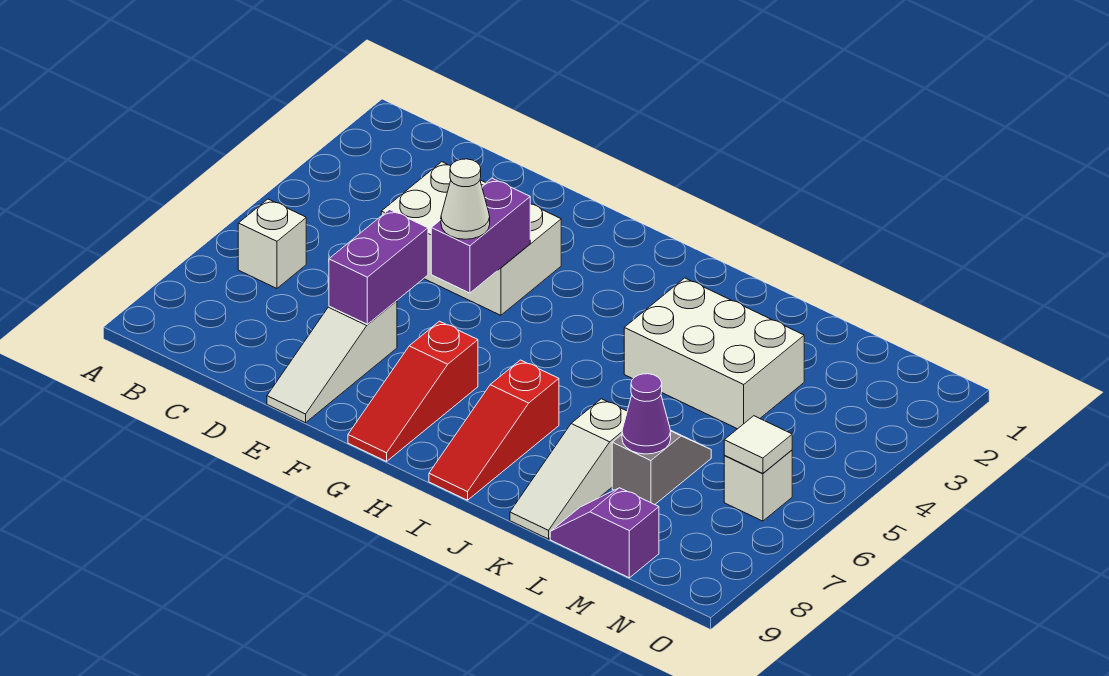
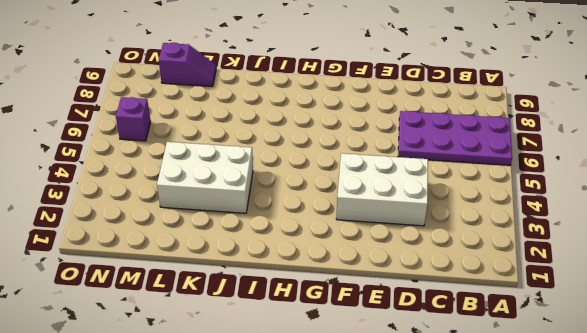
purple plate A6:D7 level 1 -> white brick B6 level 1
purple brick N6 level 1 -> white brick N6 level 1
none -> white slope E7:E9 level 1 top 7
none -> red slope G7:G9 level 1 top 7
none -> red slope I7:I9 level 1 top 7

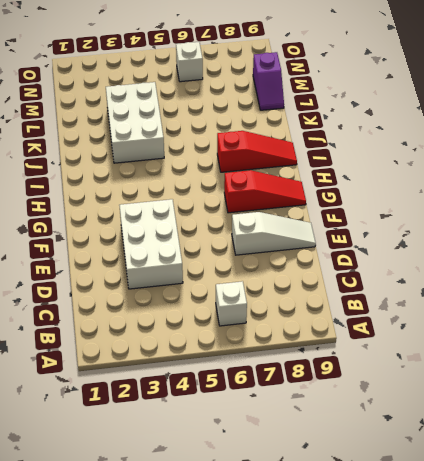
none -> white slope K7:K9 level 1 top 7
none -> grey slope L6:L7 level 1 top 7
none -> purple brick E6:E7 level 2

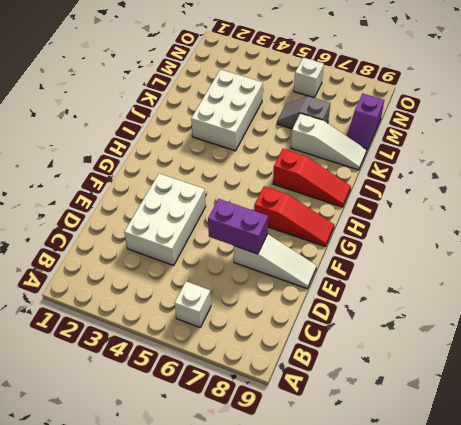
none -> purple brick F4:F5 level 2
none -> purple cone L7 level 2
none -> white tile N6 level 2

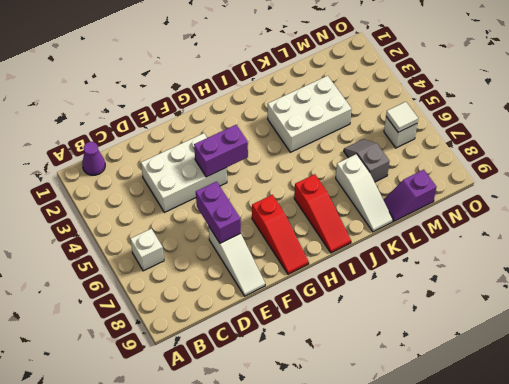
purple cone B1 level 1 -> purple cone L7 level 2
purple brick F4:G4 level 2 -> purple brick F4:F5 level 2
none -> white cone F5 level 3

